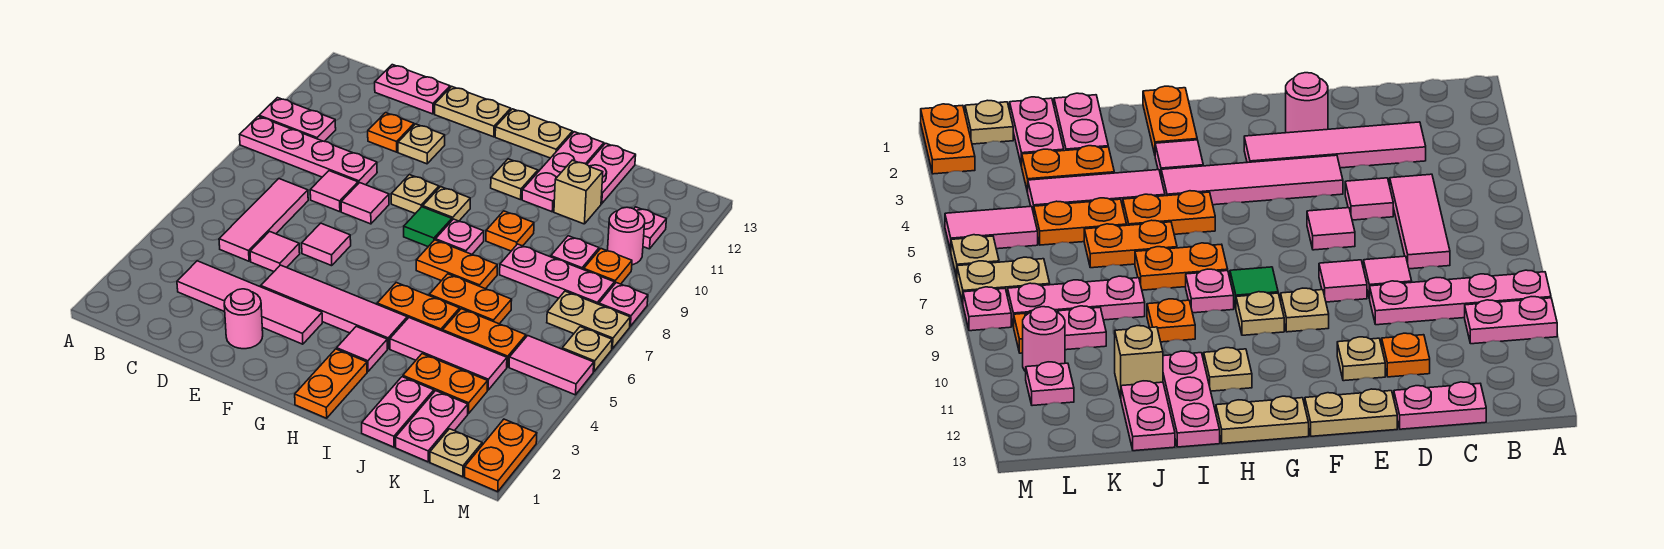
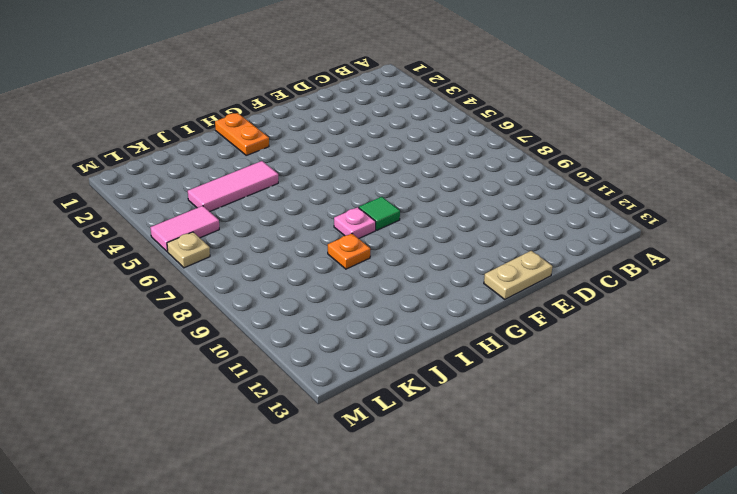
none -> pink plate A9:D9 level 1
none -> pink plate A10:B10 level 1
none -> pink tile C3:F3 level 1
none -> pink tile C5:C7 level 1

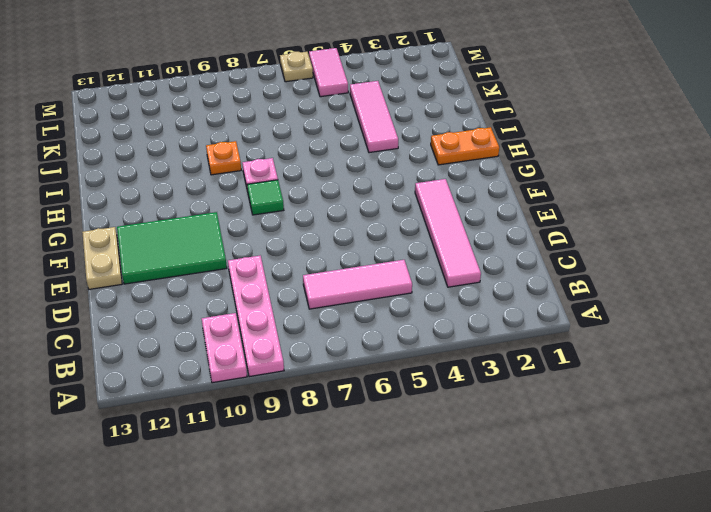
green tile E10:F12 level 1 -> tan plate E11 level 1
none -> pink plate C13:D13 level 1
none -> pink tile D5 level 1
none -> pink tile D8 level 1
none -> orange plate D11 level 1

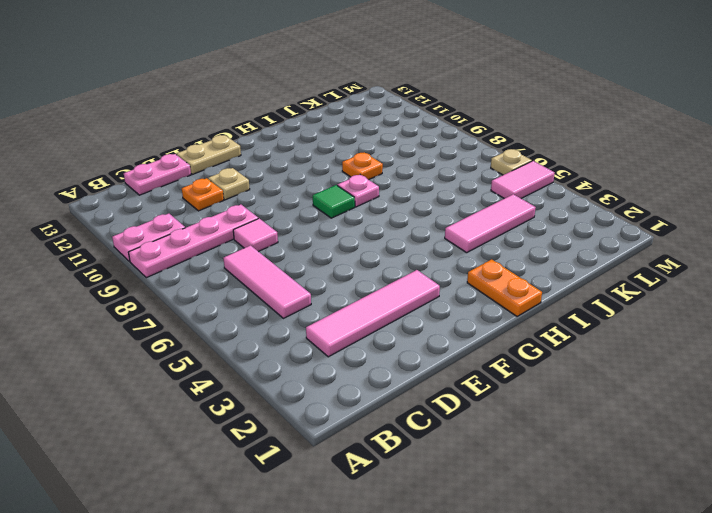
none -> pink tile D5 level 1
none -> pink round brick E2 level 1
none -> pink tile E4:H4 level 1
none -> pink tile E6 level 1

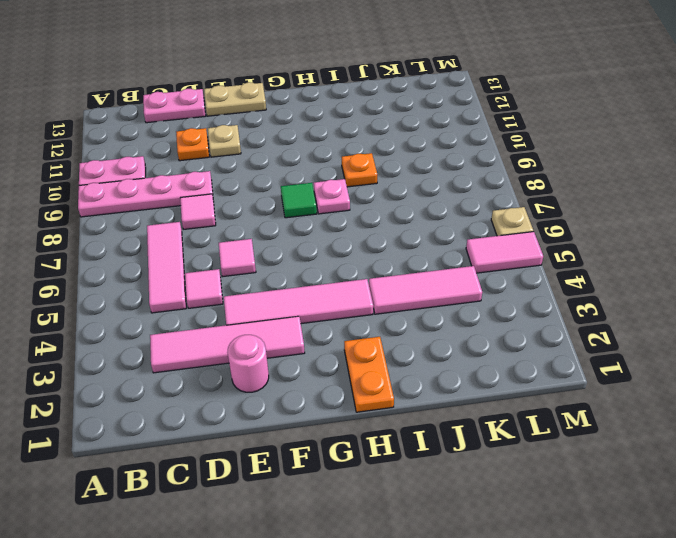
none -> pink tile E8 level 1
none -> tan plate F9 level 1
none -> tan plate G9 level 1
none -> tan plate G13:H13 level 1

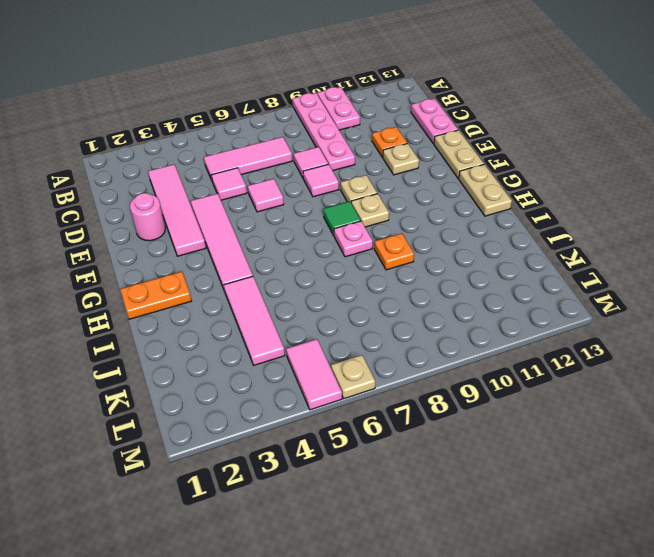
none -> pink tile H3 level 1
none -> orange plate H5:I5 level 1
none -> orange plate H7:I7 level 1
none -> tan plate H11 level 1

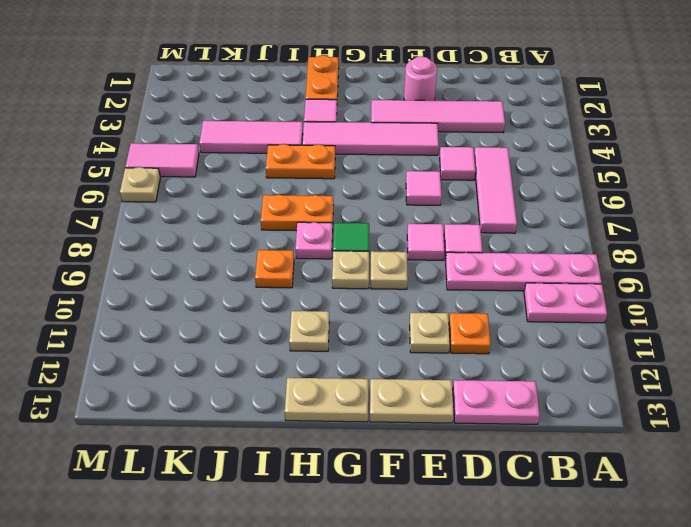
none -> orange plate I6:J6 level 1
none -> pink plate I11:I13 level 1
none -> pink plate J1:J2 level 1
none -> orange plate J3:K3 level 1

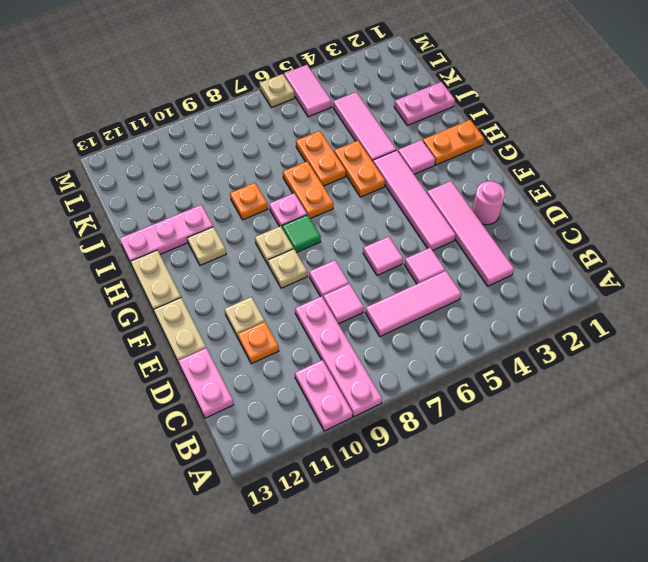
none -> orange plate J3:K3 level 1
none -> orange plate J5:K5 level 1
none -> pink plate J8:L8 level 1
none -> tan brick J11 level 1

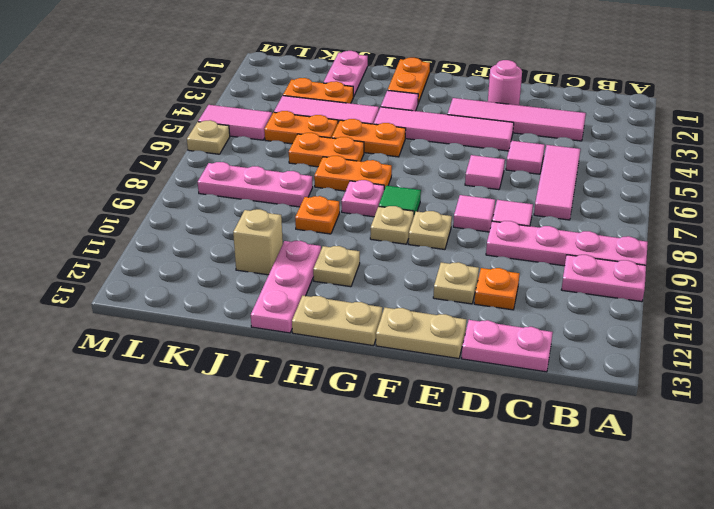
none -> pink plate J12:J13 level 1
none -> pink plate K1:K2 level 1
none -> pink plate K9 level 1
none -> tan plate L1 level 1

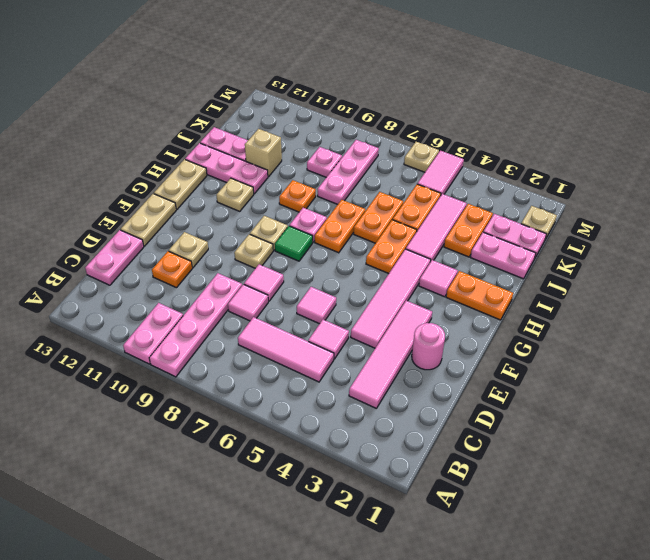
none -> tan plate L7:M7 level 1
none -> orange plate L9 level 1
none -> pink round brick L10 level 1
none -> pink plate L11 level 1

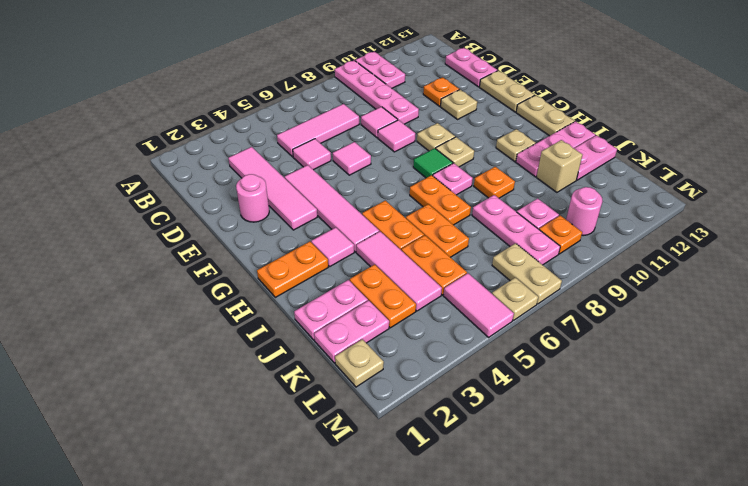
none -> pink plate L11 level 1
none -> orange plate M1:M2 level 1
none -> pink plate M8 level 1

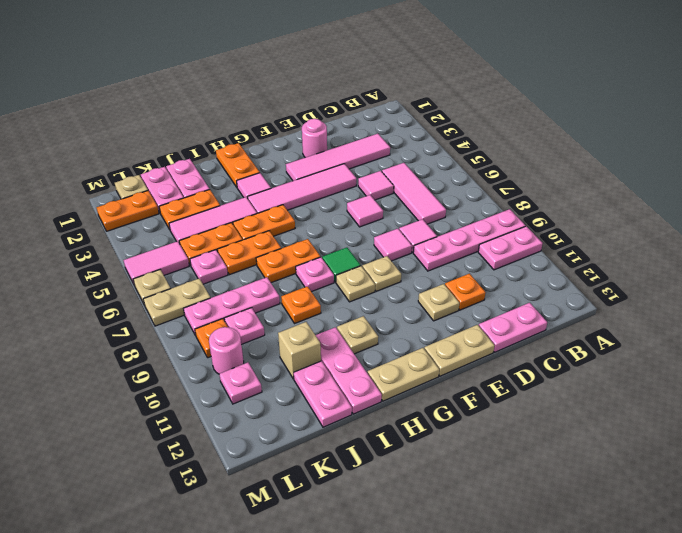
pink plate K6 level 1 -> pink plate M8 level 1
orange plate L2:M2 level 1 -> orange plate M1:M2 level 1

